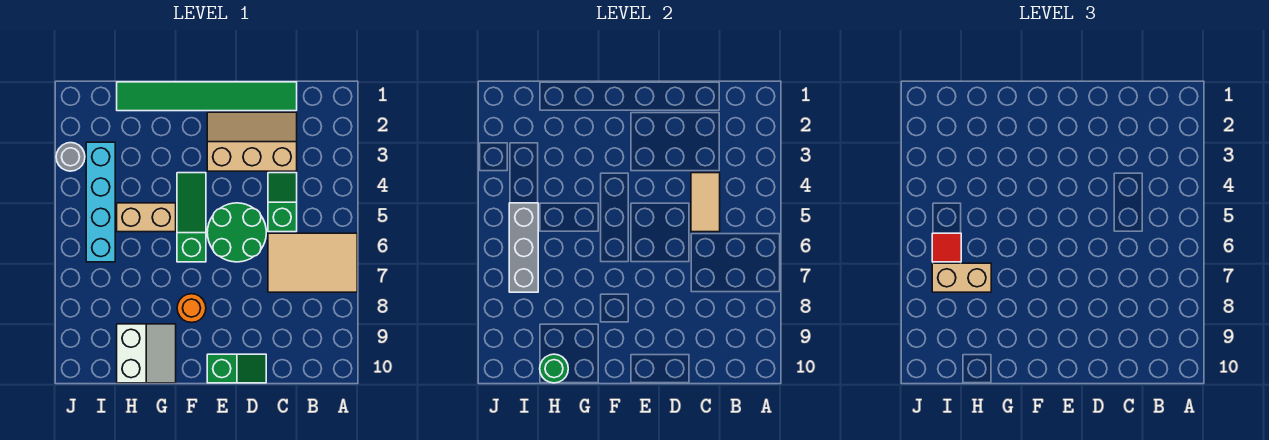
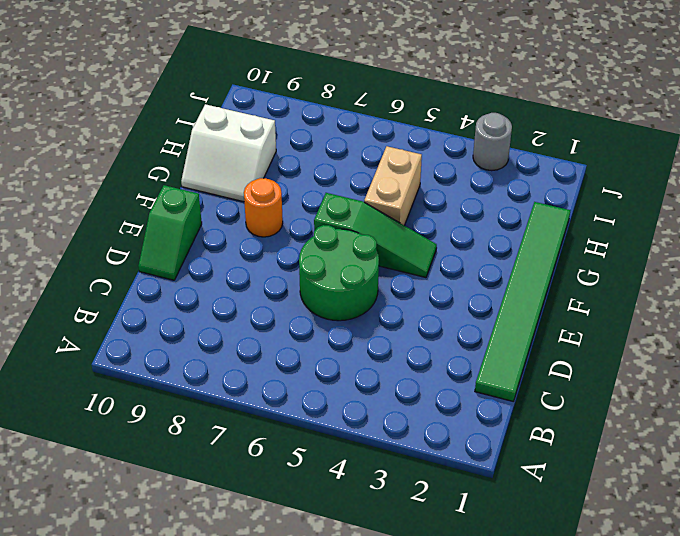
none -> tan tile A6:C7 level 1
none -> tan slope C2:E3 level 1 top 3
none -> green slope C4:C5 level 1 top 5

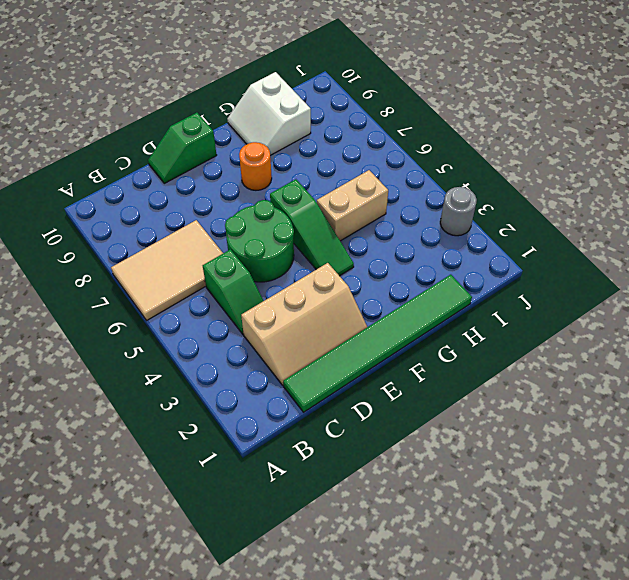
none -> cyan brick I3:I6 level 1
none -> tan tile C4:C5 level 2
none -> green round brick H10 level 2

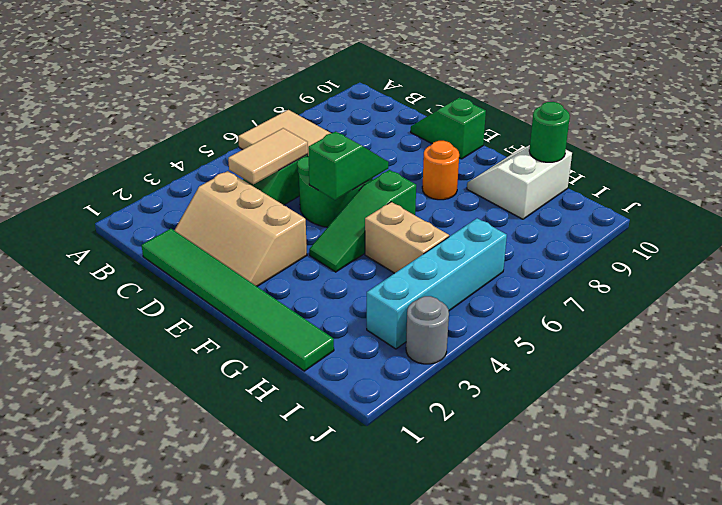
green slope E5:E6 level 2 top 5 -> none
none -> grey brick I5:I7 level 2
none -> tan brick H7:I7 level 3
none -> red tile I6 level 3

